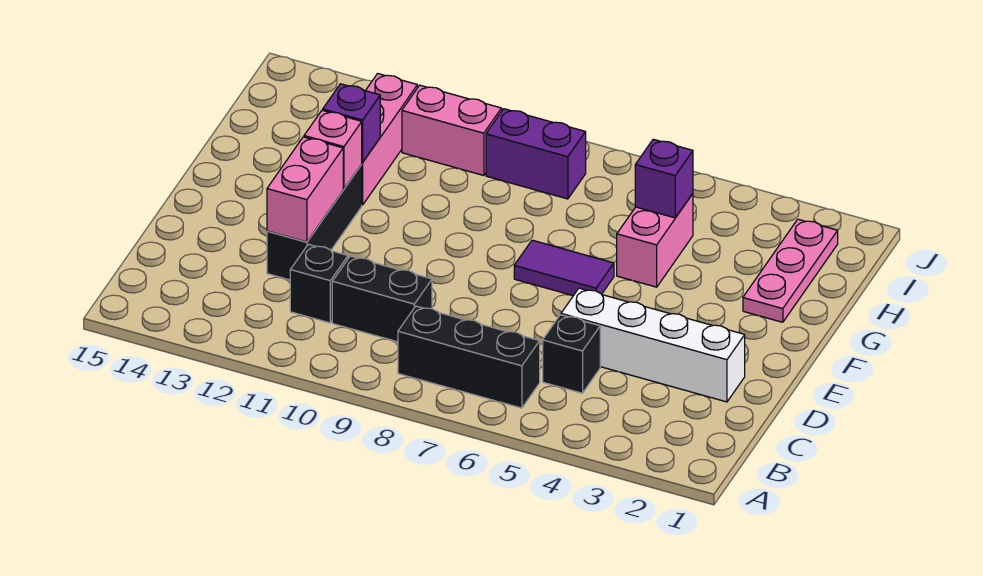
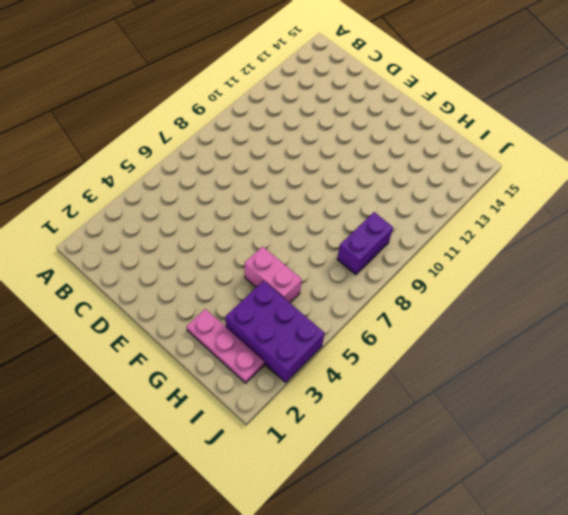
purple brick H3:J4 level 1 -> none
none -> black brick B6:B8 level 1
none -> black brick C5 level 1
none -> black brick C9:C10 level 1

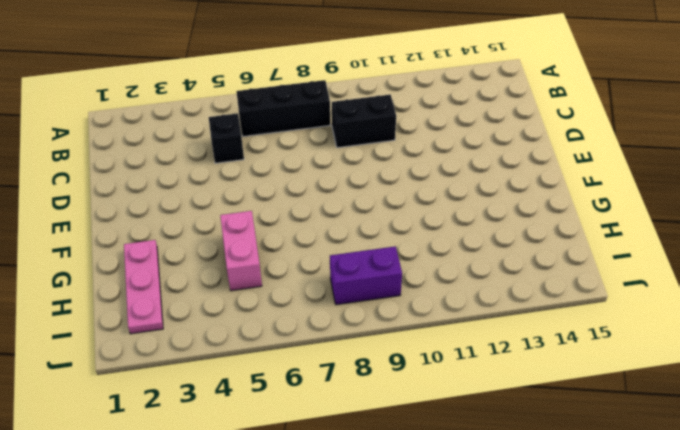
none -> black brick C11 level 1
none -> white brick D2:D5 level 1
none -> black brick D12:F12 level 1

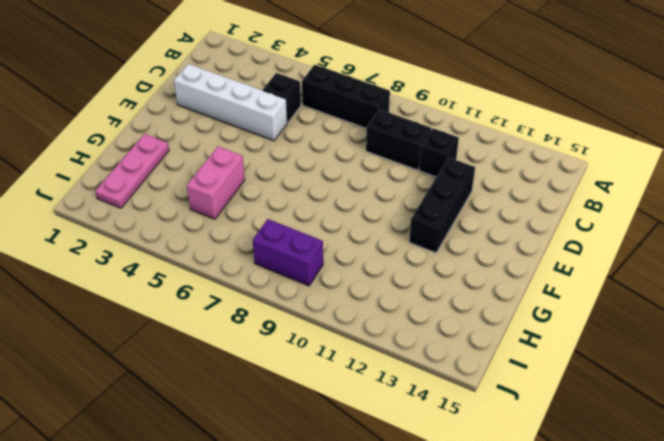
none -> purple tile F6:F7 level 1
none -> pink brick G12:I12 level 1
none -> pink brick I10:I11 level 1

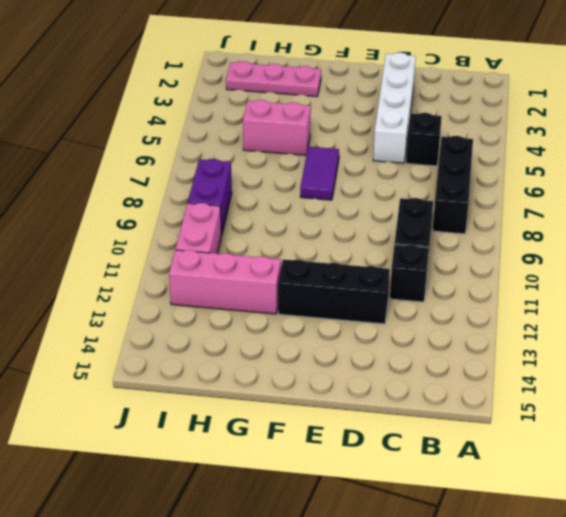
none -> pink brick D12:E12 level 2
none -> pink brick F12 level 2
none -> purple brick G12 level 2

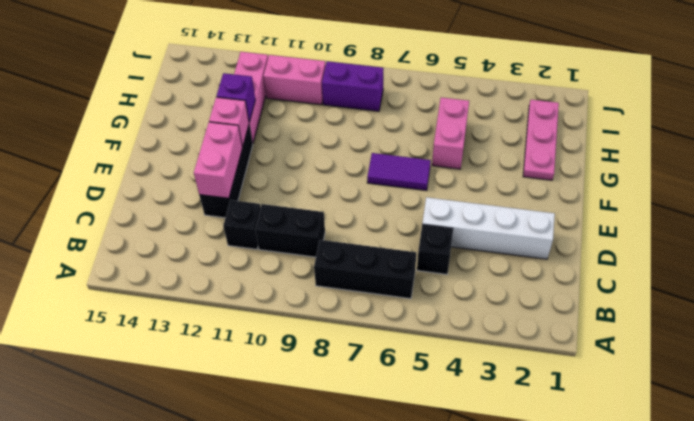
none -> purple brick H5 level 2

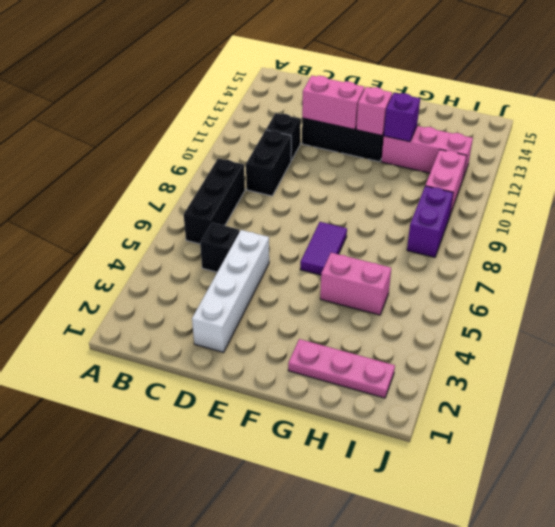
none -> purple brick H5 level 2

